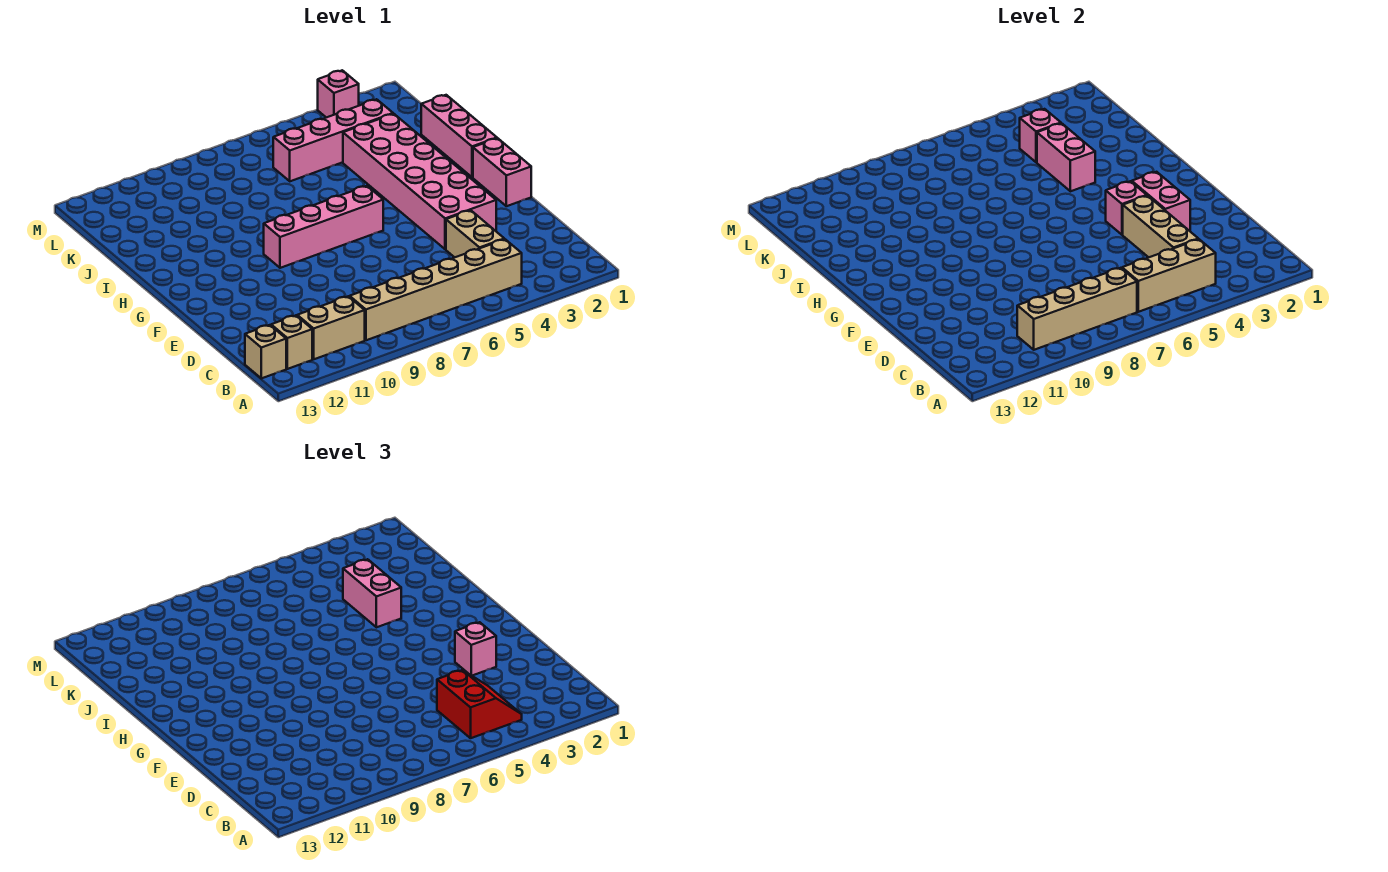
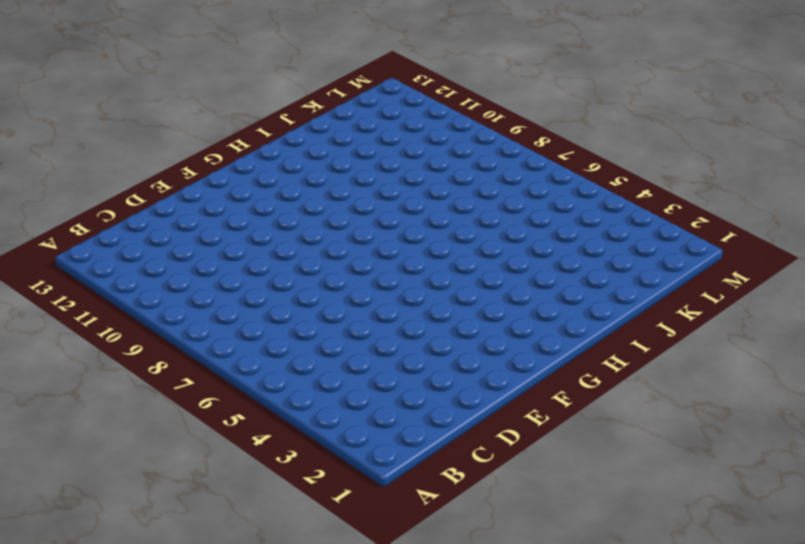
none -> tan brick B4:B9 level 1
none -> tan brick B10:B11 level 1
none -> tan brick B12 level 1

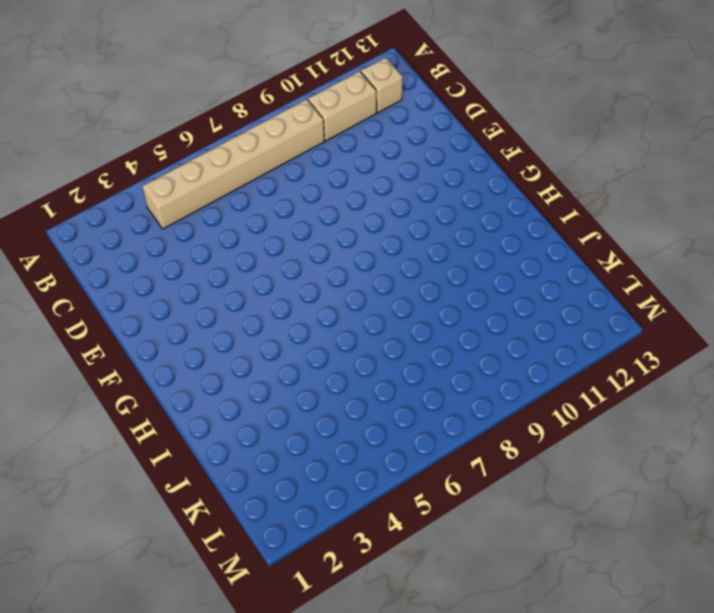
none -> tan brick B13 level 1
none -> tan brick C4:D4 level 1
none -> pink brick E3:J4 level 1

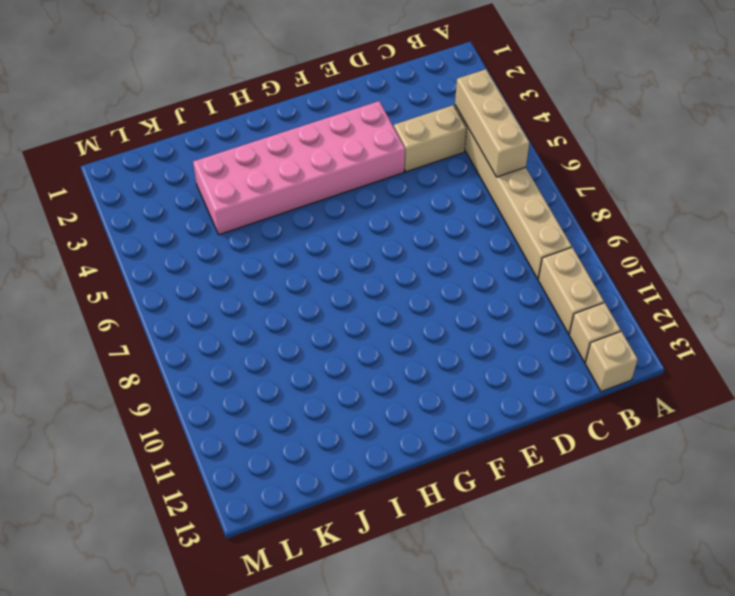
none -> pink brick F1:G1 level 1
none -> pink brick G6:G9 level 1
none -> pink brick H1:J1 level 1

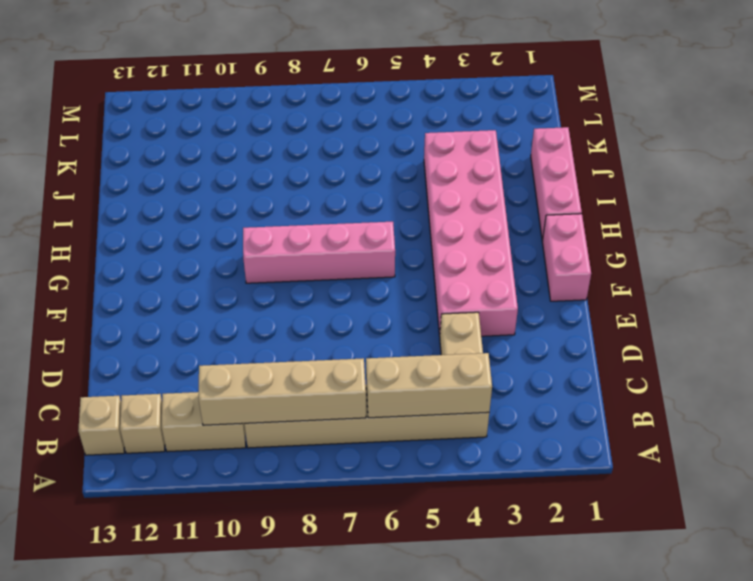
none -> pink brick K3:K6 level 1
none -> pink brick M3 level 1
none -> tan brick C4:E4 level 2

